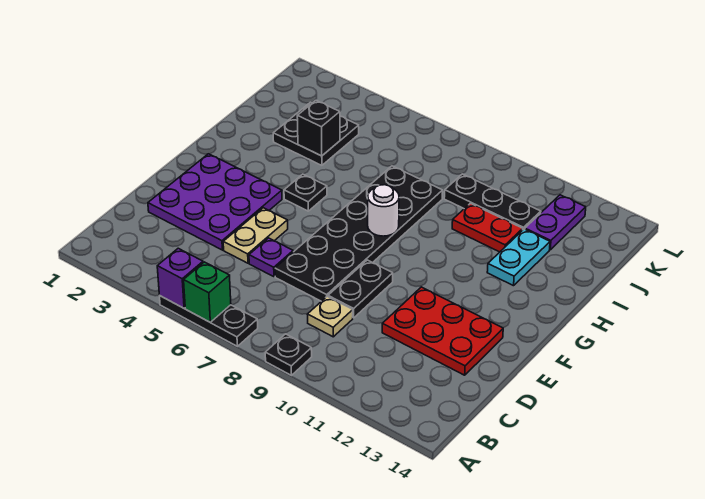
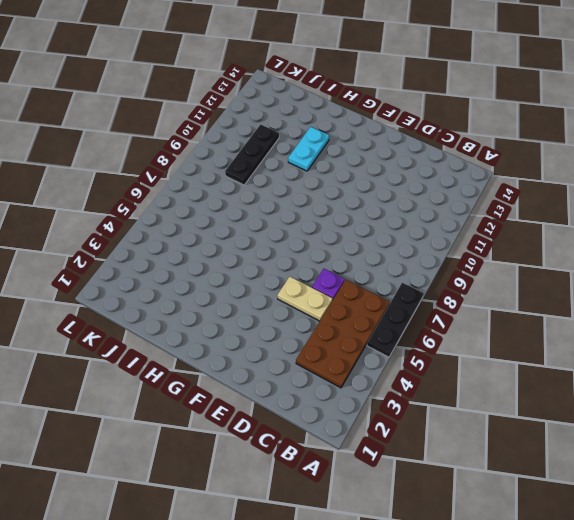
brown plate B3:C6 level 1 -> none
cyan plate H11:H12 level 1 -> cyan plate H12:I12 level 1
none -> black plate A9 level 1
none -> tan plate C9 level 1
none -> purple plate D2:F4 level 1

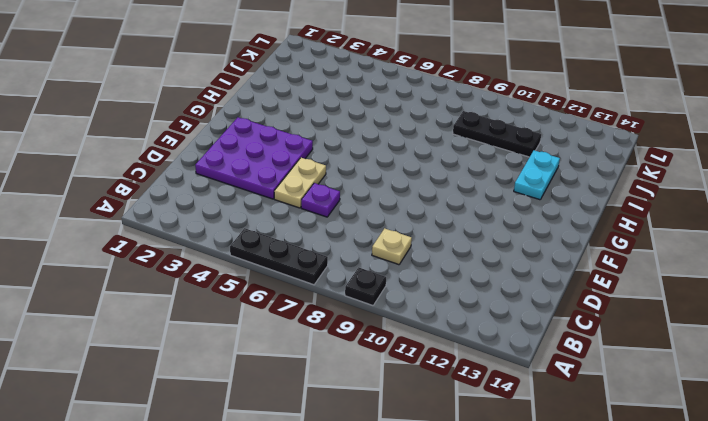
none -> black plate D7:I8 level 1
none -> black plate D9:E9 level 1
none -> red plate D11:E13 level 1

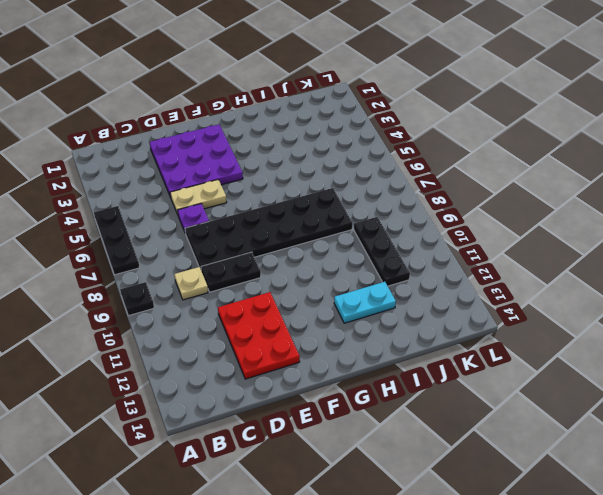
none -> black plate G5 level 1
none -> black plate I3:J4 level 1
none -> red plate I10:I11 level 1

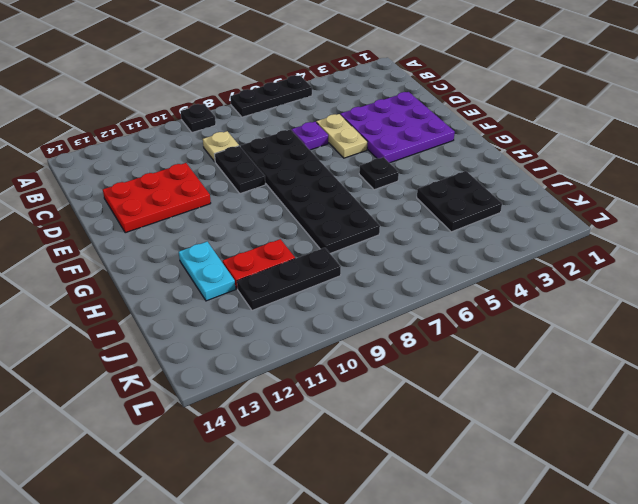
none -> purple plate J12:K12 level 1
none -> purple brick A5 level 2
none -> green brick A6 level 2

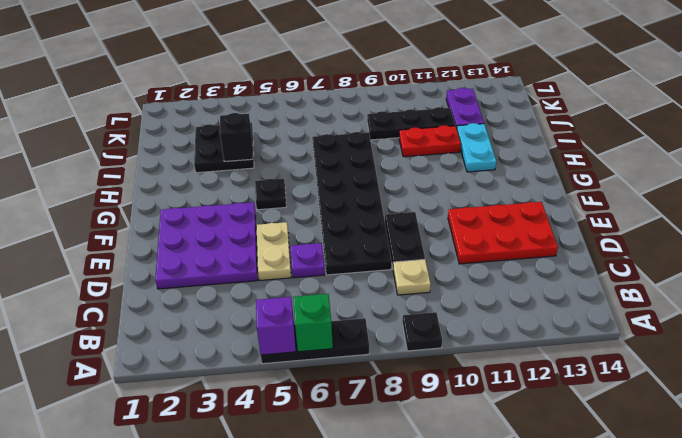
none -> white round brick G8 level 2

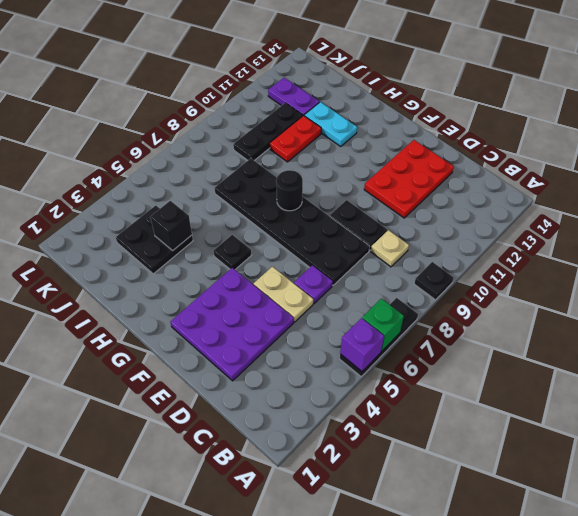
black round brick G8 level 2 -> white round brick G8 level 2

